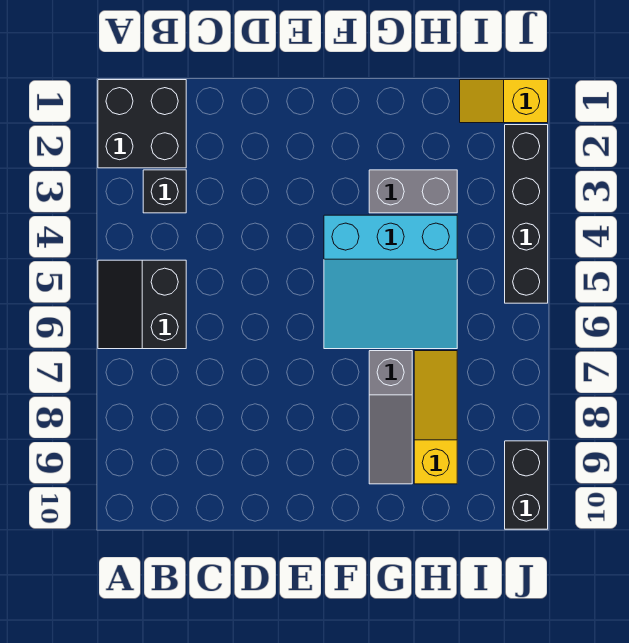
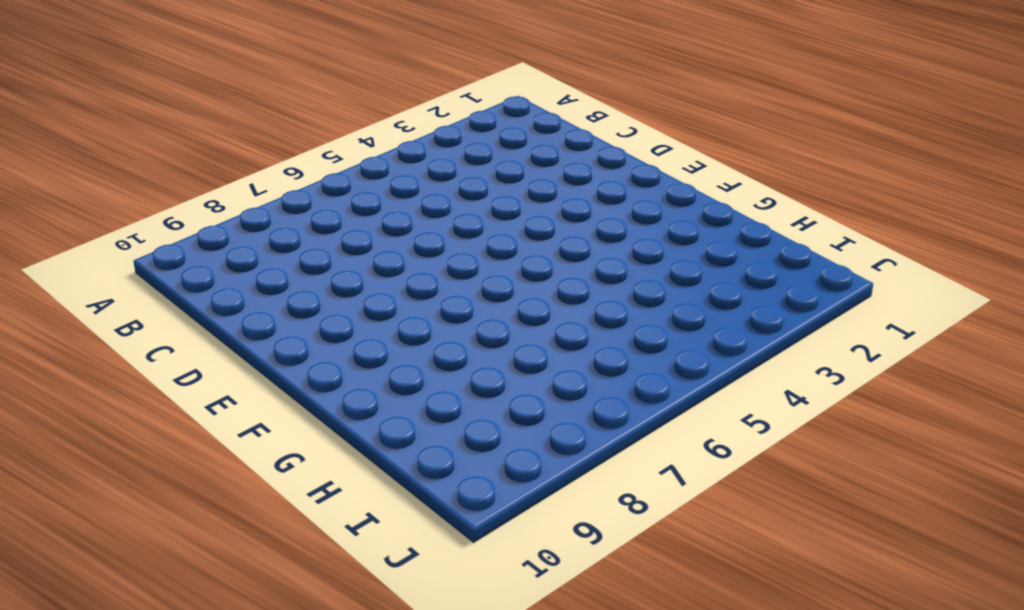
none -> black brick A1:B2 level 1
none -> black slope A5:B6 level 1 top B

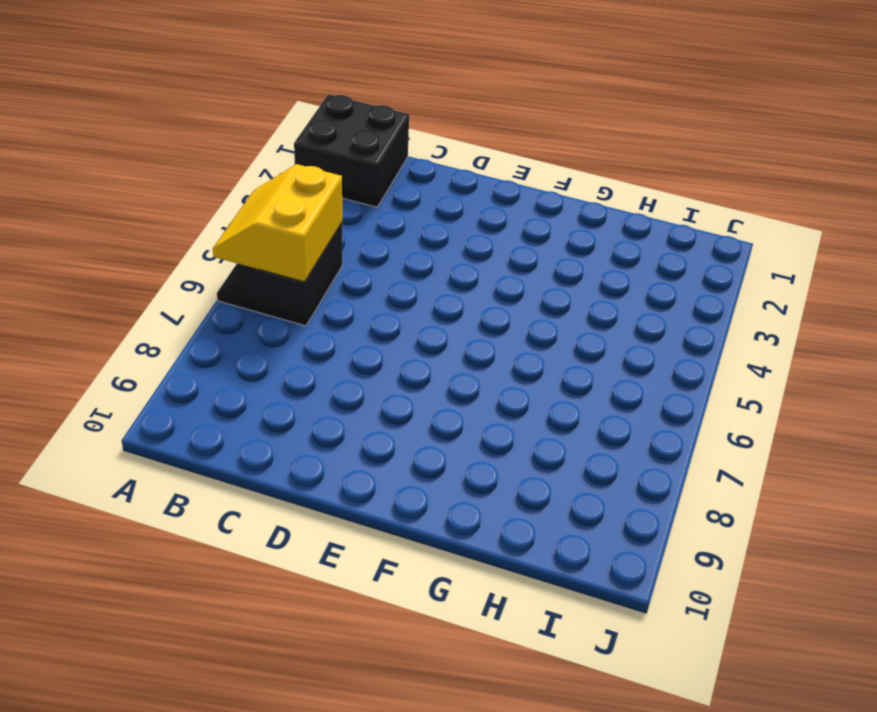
yellow slope A5:B6 level 2 top B -> none
none -> black brick B3 level 1
none -> cyan slope F4:H6 level 1 top 4

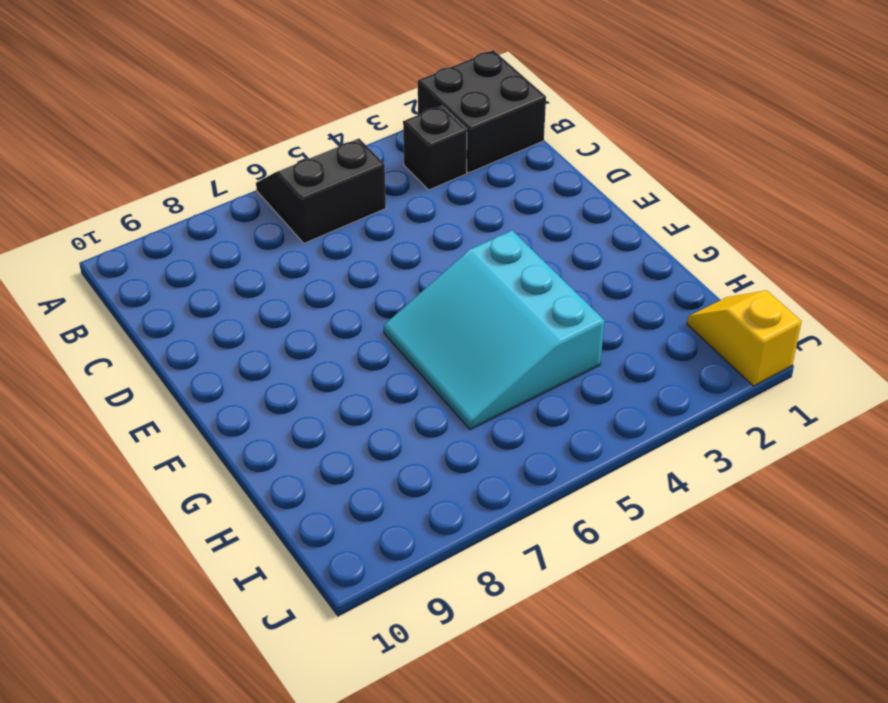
none -> grey brick G3:H3 level 1
none -> grey slope G7:G9 level 1 top 7

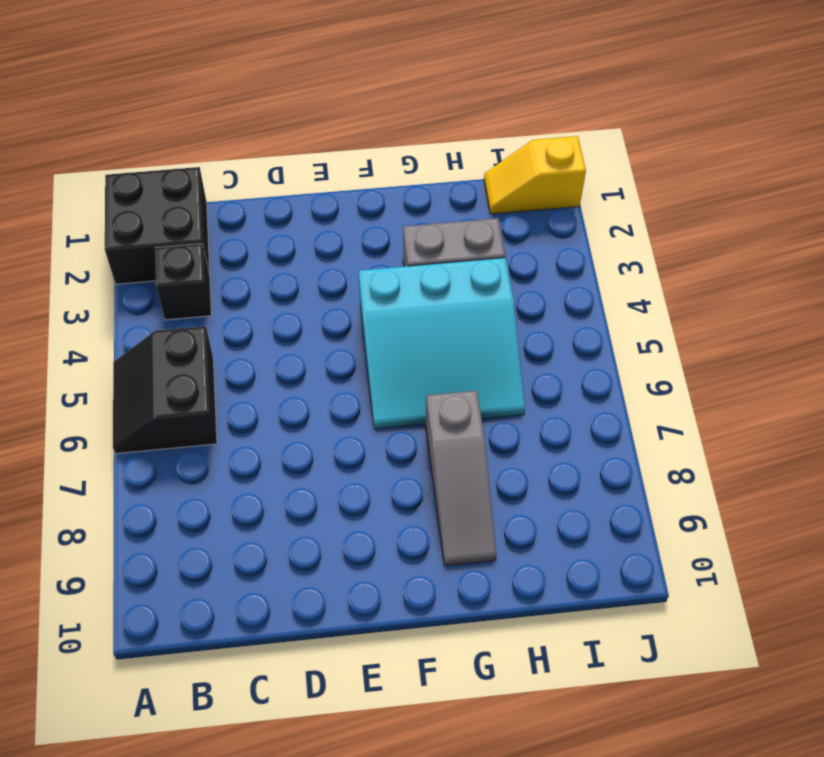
none -> yellow slope H7:H9 level 1 top 9
none -> black brick J2:J5 level 1

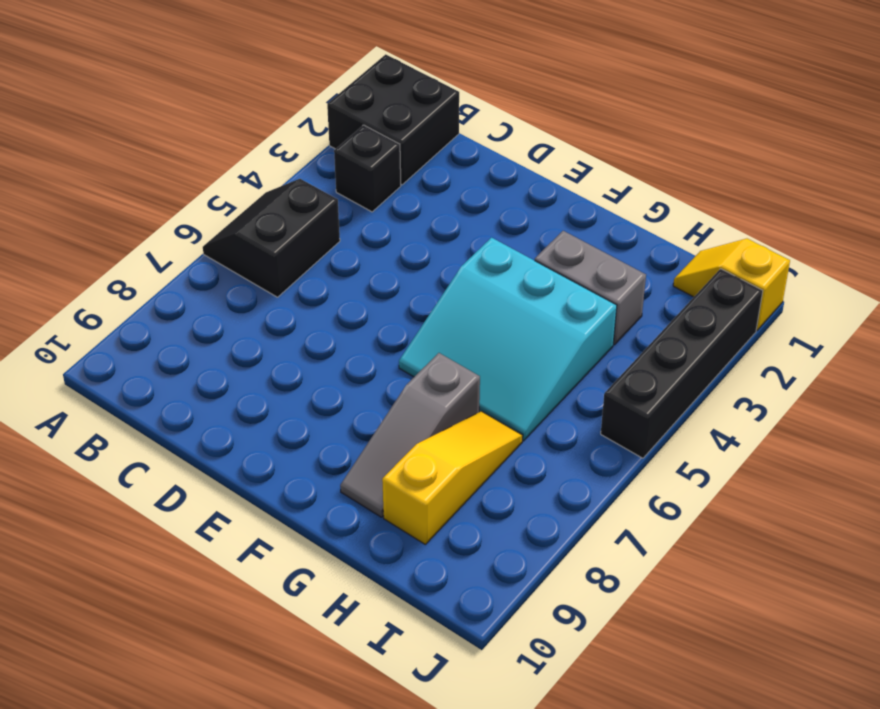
none -> black brick J9:J10 level 1

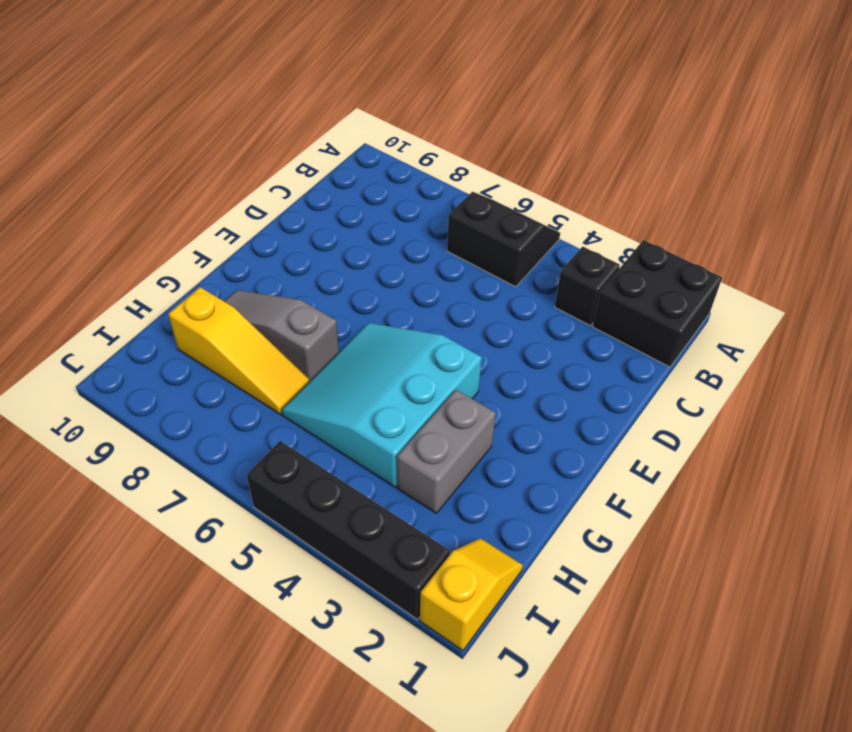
none -> black brick J9:J10 level 1

